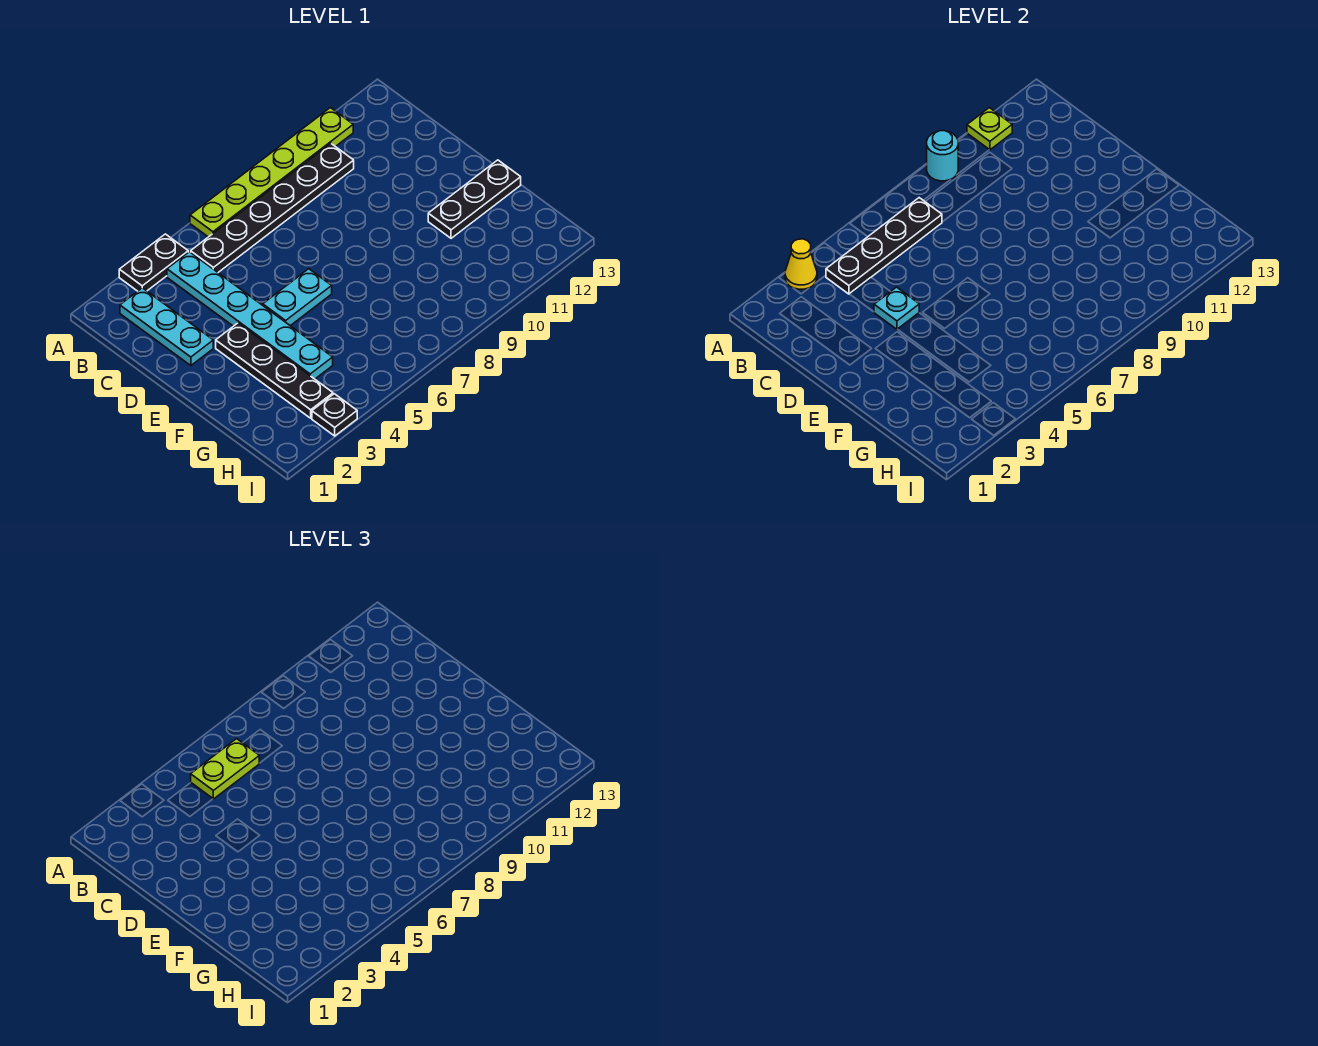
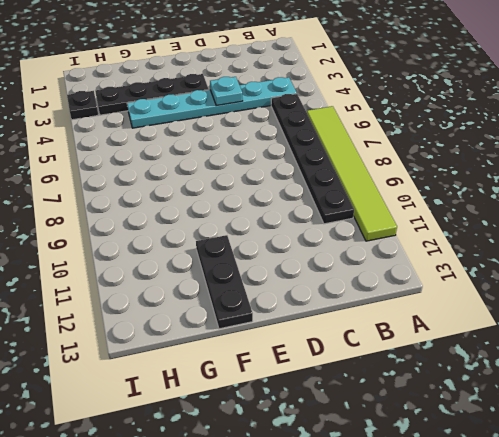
lime tile A6:A11 level 1 -> lime plate A6:A11 level 1
none -> black plate A3:A4 level 1
none -> cyan plate B2:D2 level 1
none -> cyan plate E5:E6 level 1

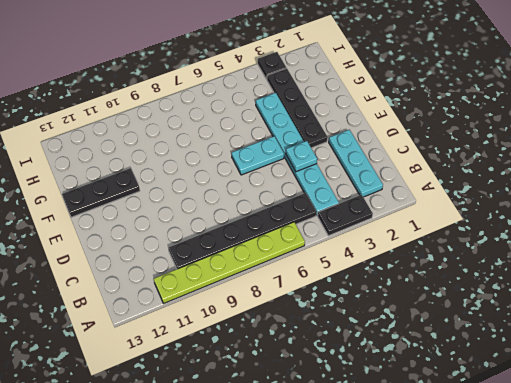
none -> yellow cone A3 level 2
none -> cyan round brick A9 level 2
none -> lime plate A11 level 2

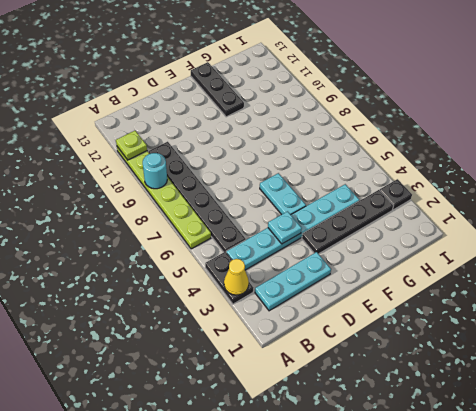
none -> black plate B4:B7 level 2
none -> lime plate B5:B6 level 3

